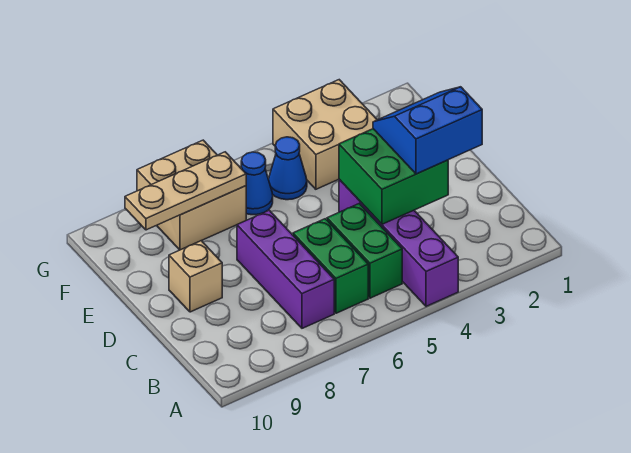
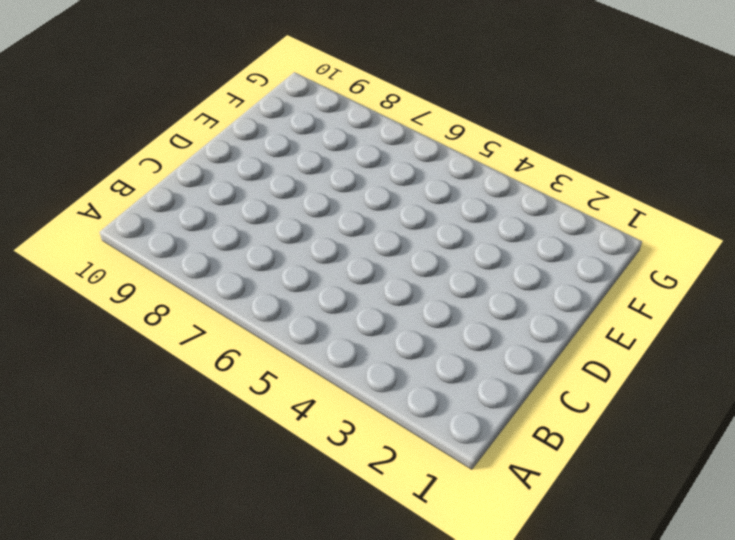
none -> purple brick A4:D4 level 1
none -> green brick B5:C5 level 1
none -> green brick B6:C6 level 1

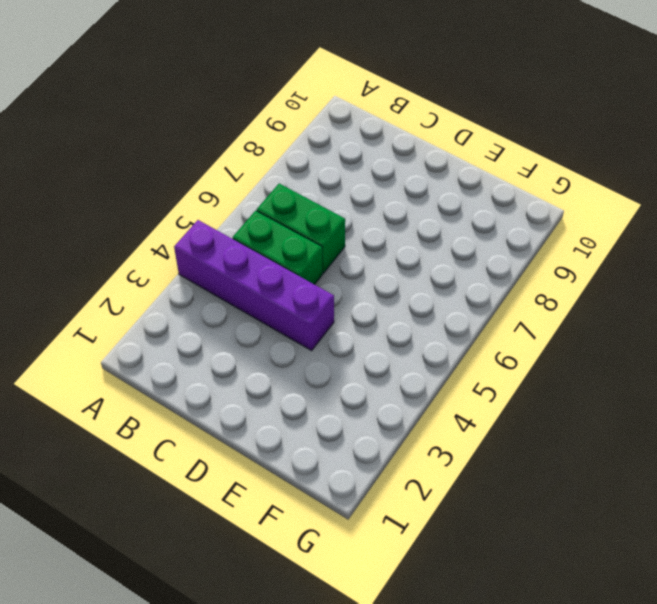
none -> purple brick B7:D7 level 1
none -> tan brick D9 level 1
none -> tan brick F3:G4 level 1

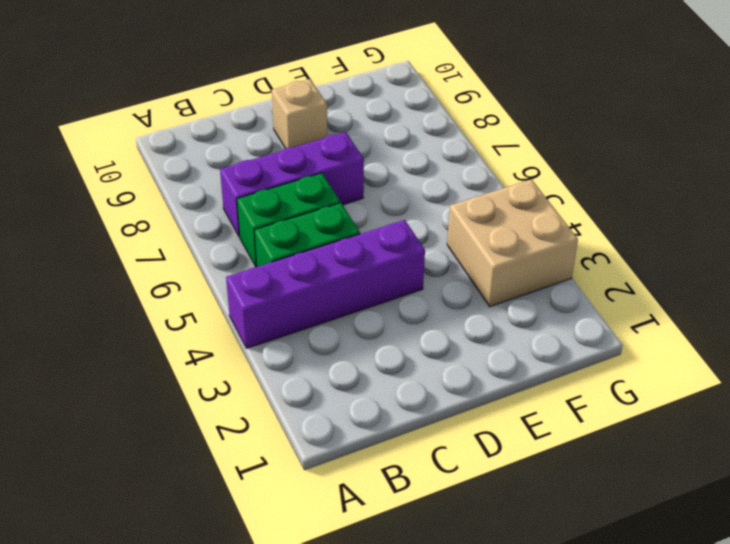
none -> blue cone F5 level 1
none -> blue cone F6 level 1
none -> tan brick F7:G8 level 1

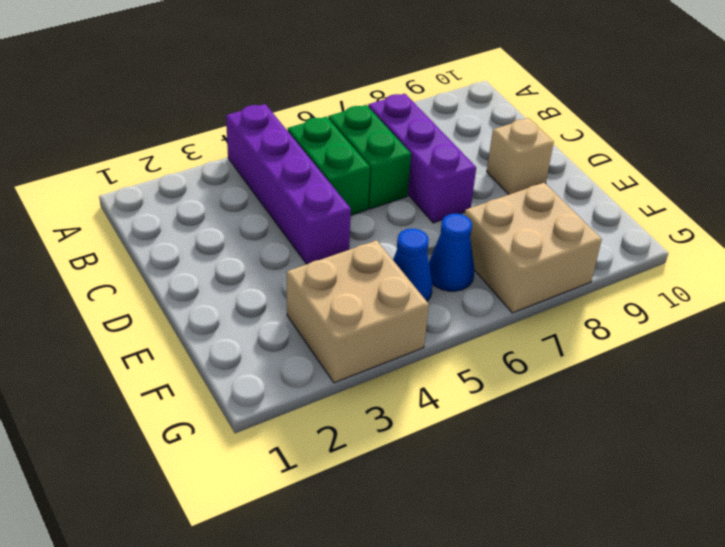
none -> green brick C3:D4 level 2
none -> tan plate F7:F9 level 2
none -> blue slope C2:D3 level 3 top C

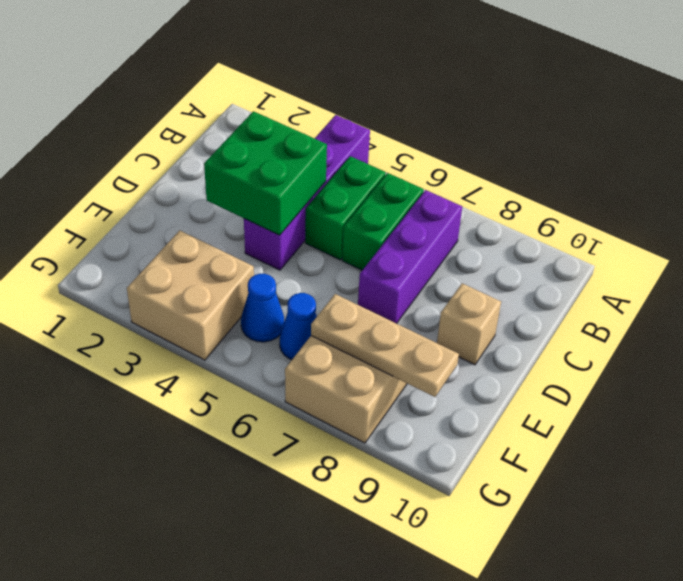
none -> blue slope C2:D3 level 3 top C

